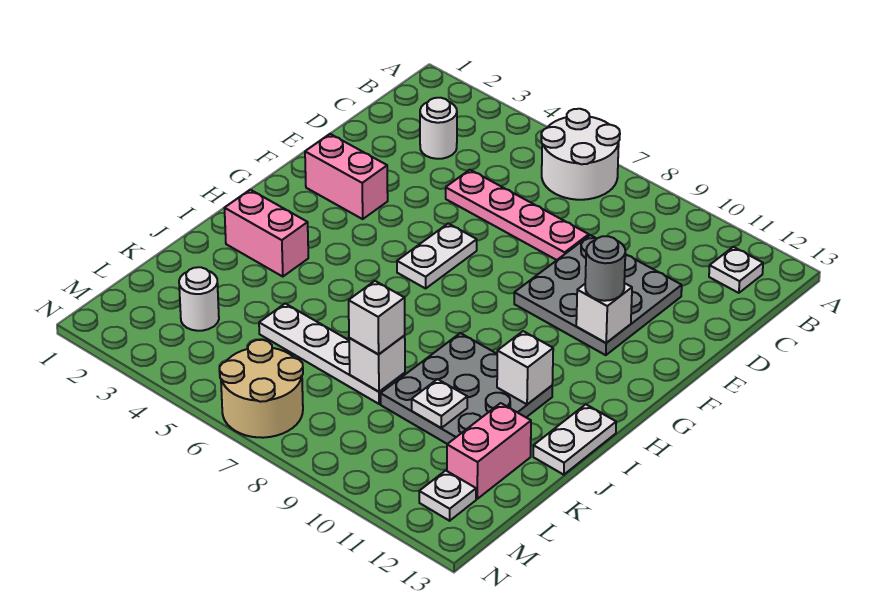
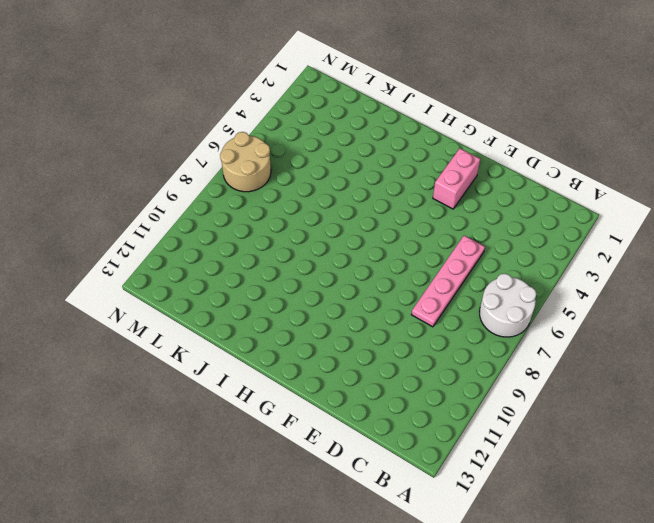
none -> white plate B12 level 1
none -> white round brick C3 level 1
none -> grey plate D9:F11 level 1

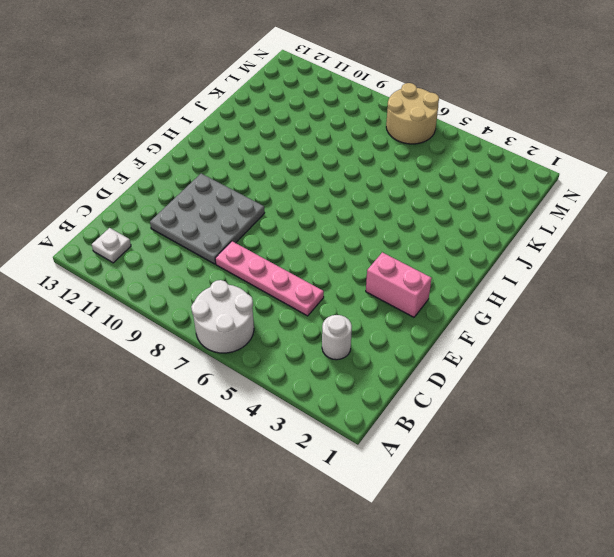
none -> white plate F6:G6 level 1
none -> pink brick I2:I3 level 1
none -> grey plate I9:K11 level 1

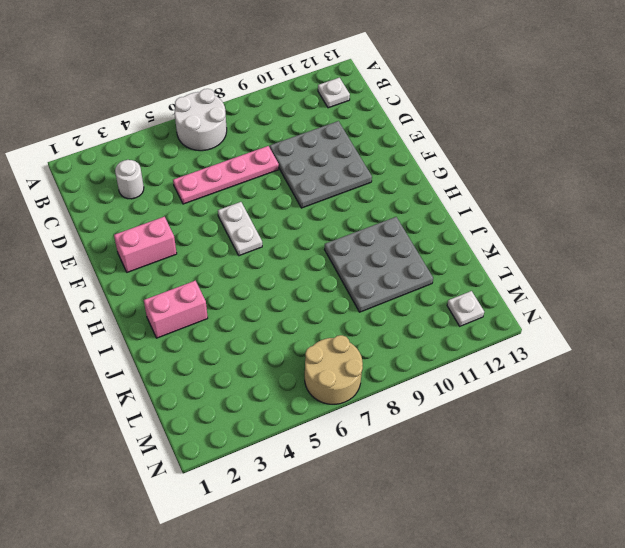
none -> white plate I13:J13 level 1
none -> white plate K5:K8 level 1
none -> pink brick K12:L12 level 1

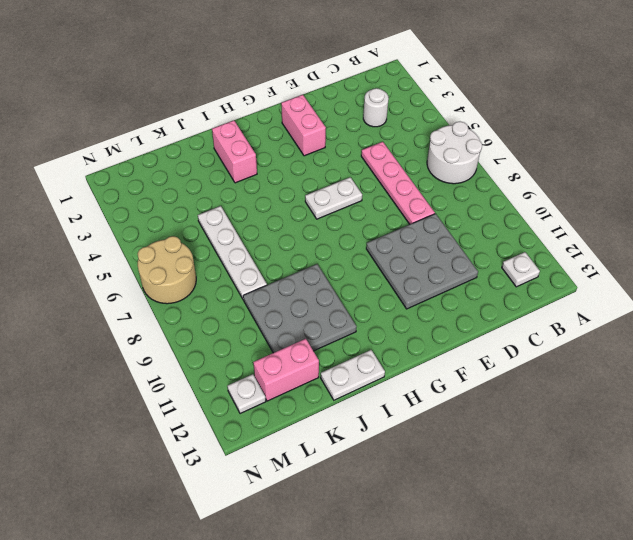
none -> white round brick L3 level 1
none -> white brick F11 level 2
none -> white brick I11 level 2

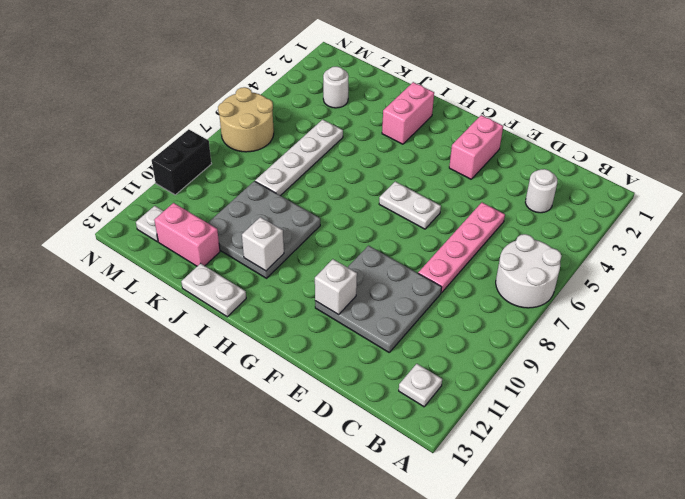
black brick N9:N10 level 1 -> none
none -> white brick K8 level 2
none -> white plate K10 level 2
none -> grey round brick F11 level 3

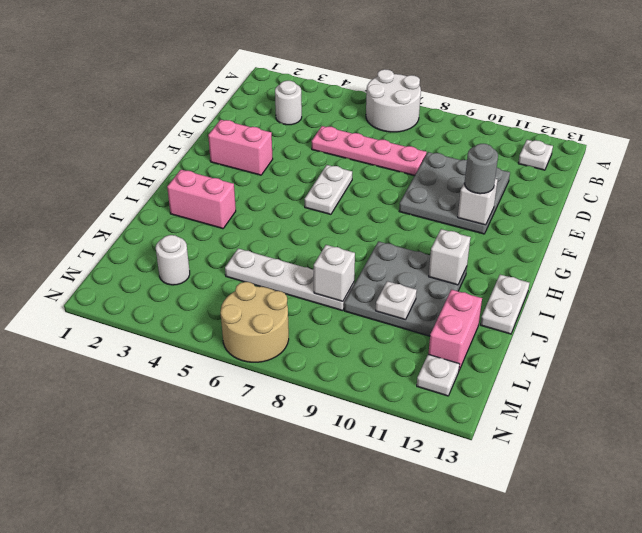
none -> white brick K8 level 3

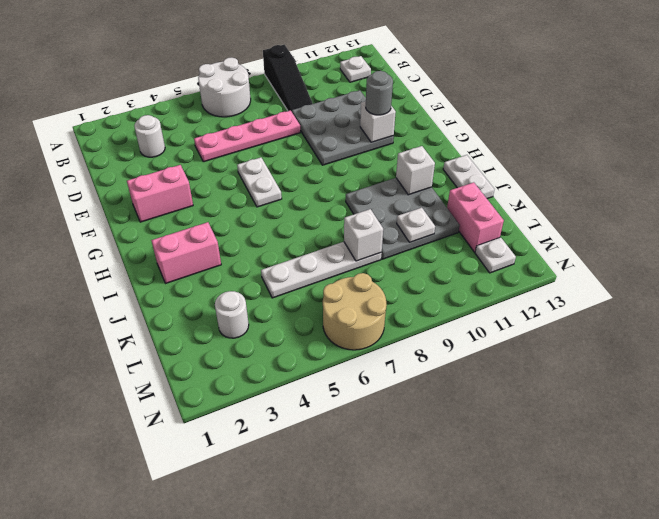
black slope A9:C9 level 1 top A -> none
none -> white brick K8 level 3

